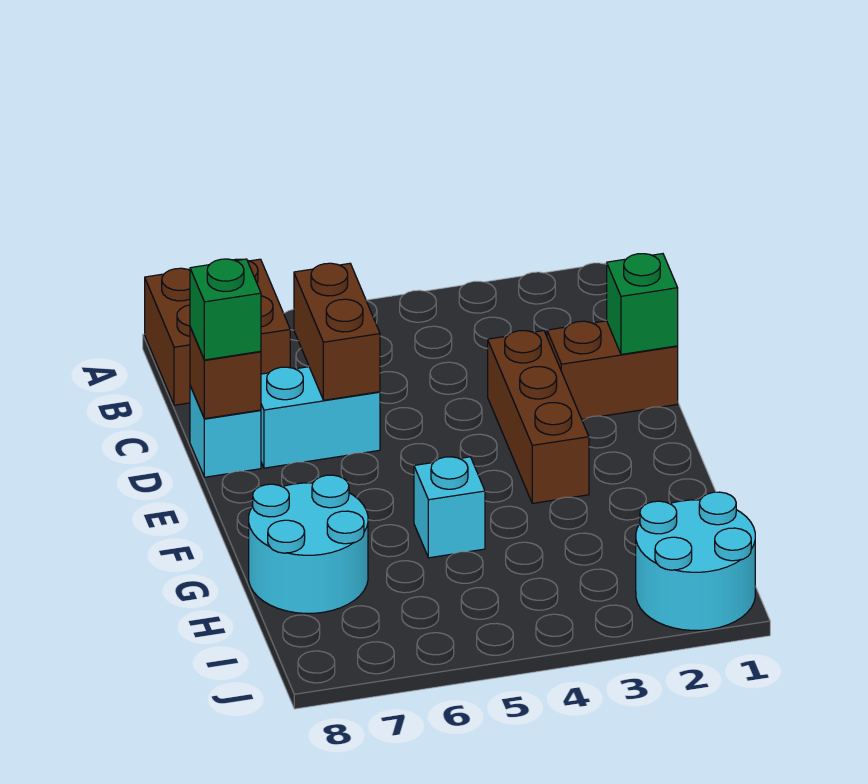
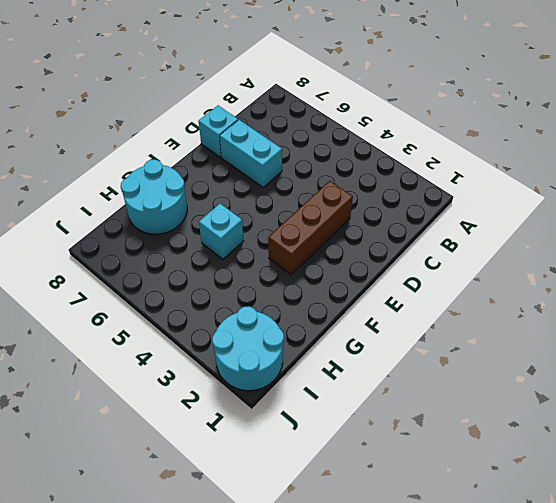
none -> brown brick A7:B8 level 1
none -> brown brick D1:D2 level 1
none -> brown brick C6:D6 level 2

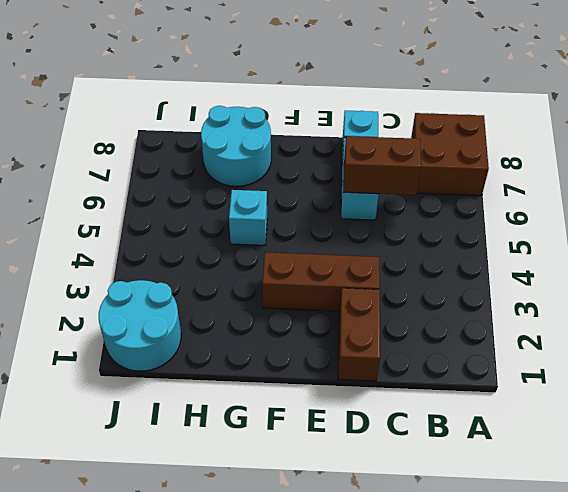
none -> green brick D1 level 2
none -> brown brick D8 level 2
none -> green brick D8 level 3

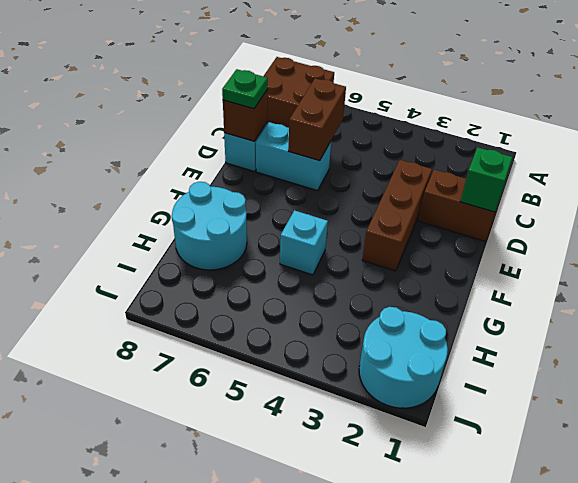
green plate D8 level 3 -> green brick D8 level 3

